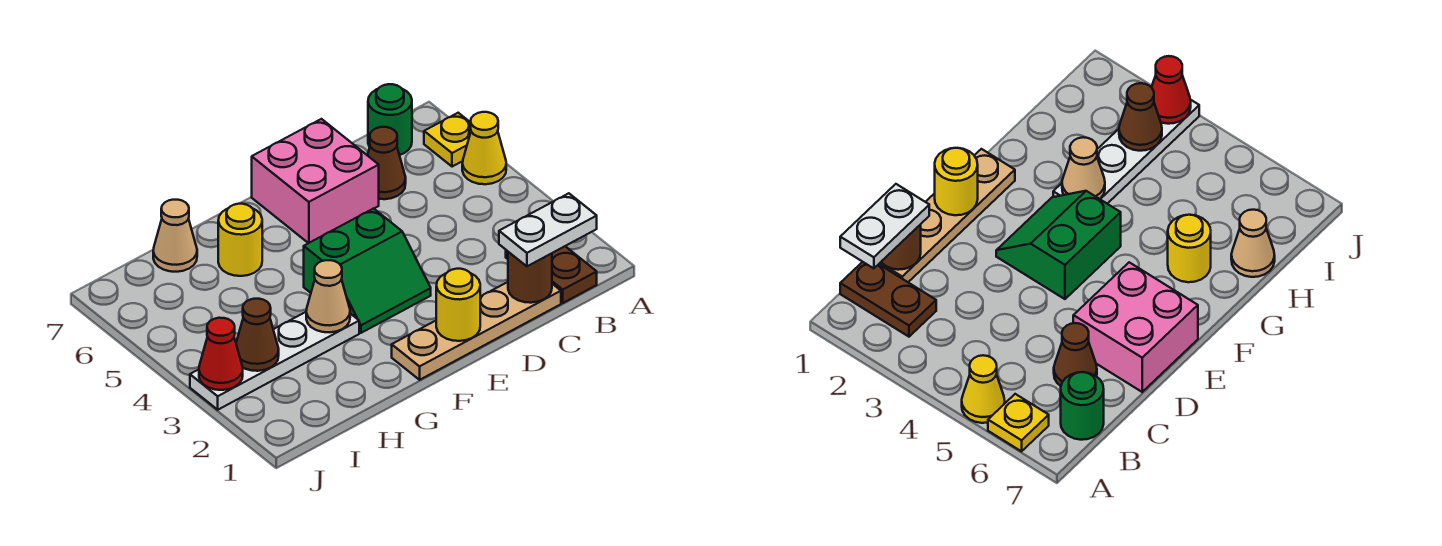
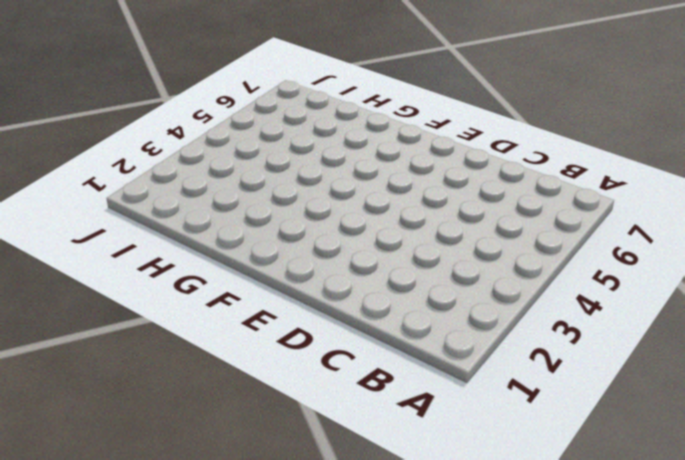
none -> yellow cone A5 level 1
none -> yellow plate A6 level 1
none -> brown plate B1:B2 level 1

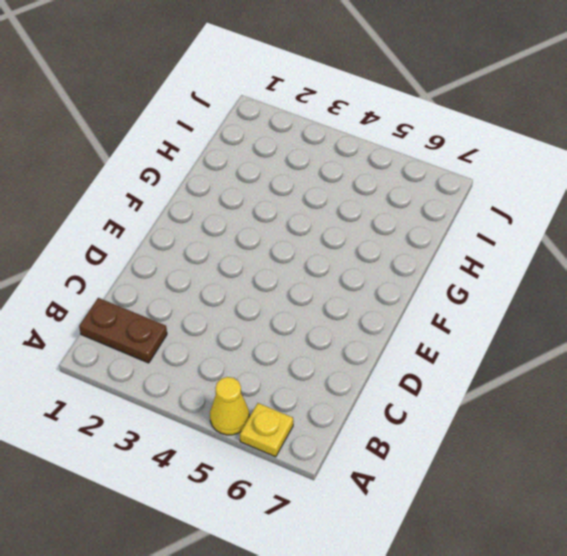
none -> green round brick B7 level 1
none -> tan plate C1:F1 level 1
none -> brown cone C6 level 1

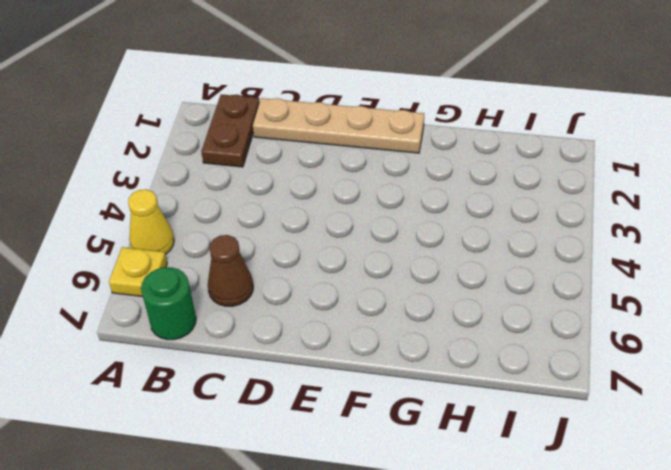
none -> pink brick D6:E7 level 1
none -> green slope E3:F4 level 1 top 4
none -> white plate G3:J3 level 1

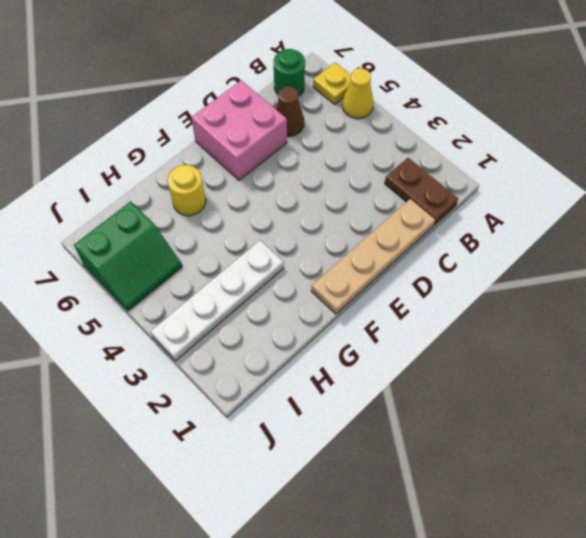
green slope I5:J6 level 1 top 6 -> green slope E3:F4 level 1 top 4
none -> tan cone H7 level 1
none -> brown round brick C1 level 2
none -> yellow round brick E1 level 2

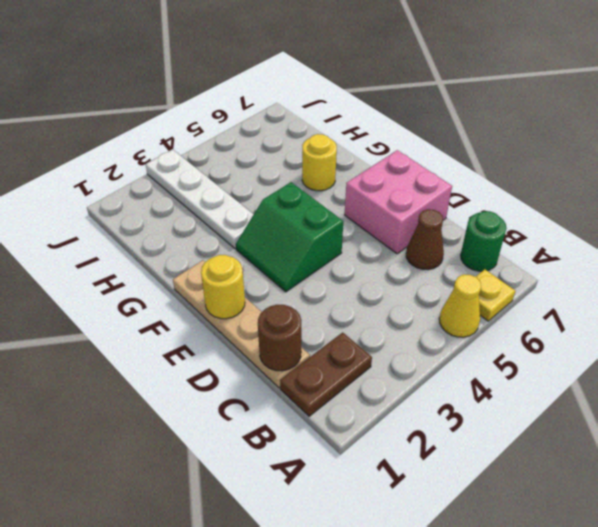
none -> tan cone H7 level 1
none -> tan cone G3 level 2
none -> brown cone I3 level 2

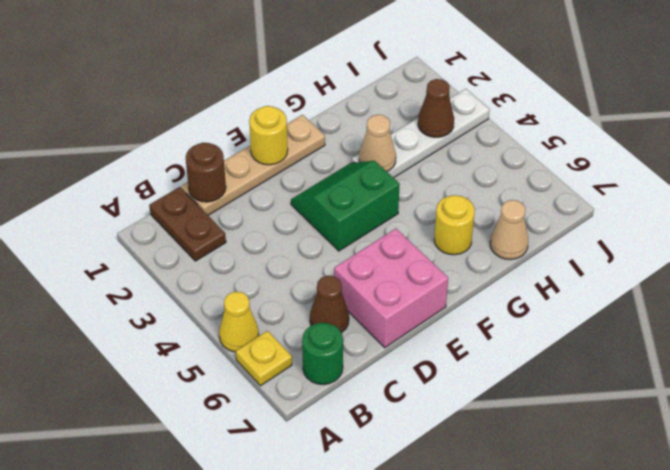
none -> red cone J3 level 2
none -> white plate B1:C1 level 3

